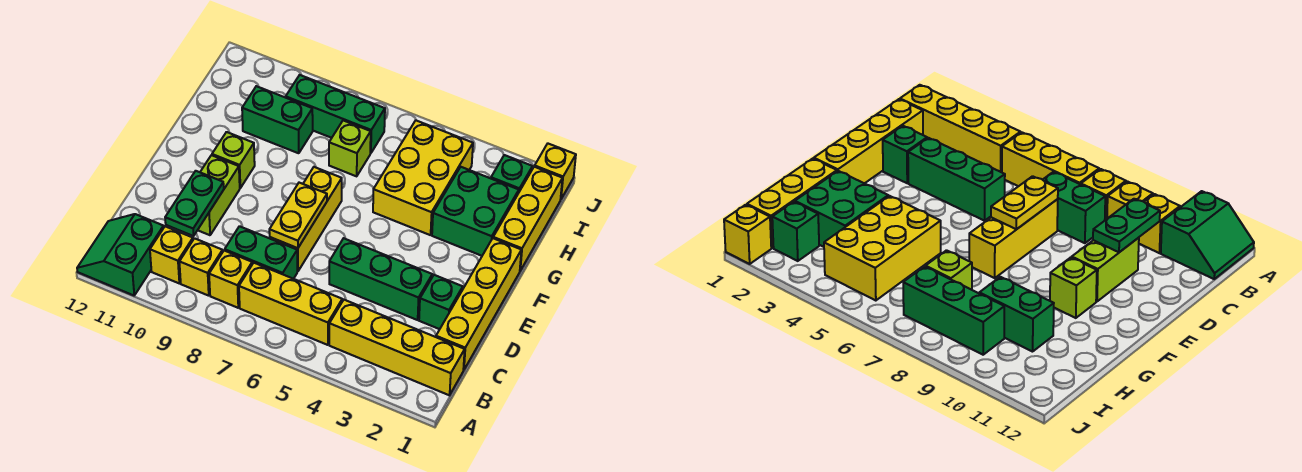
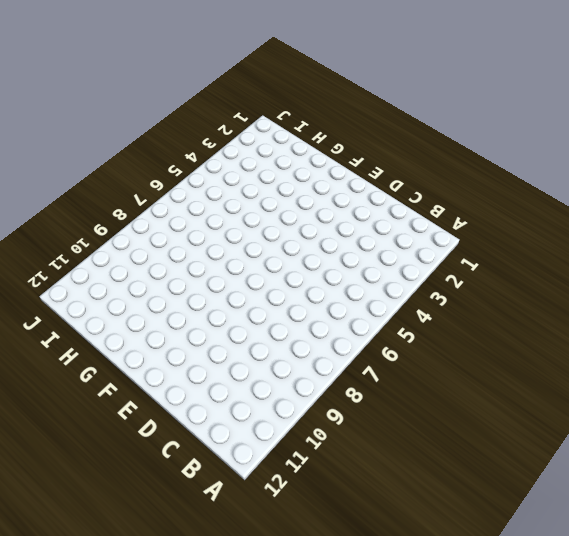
none -> green slope A11:B12 level 1 top 11
none -> yellow brick B1:B4 level 1
none -> yellow brick B5:B7 level 1

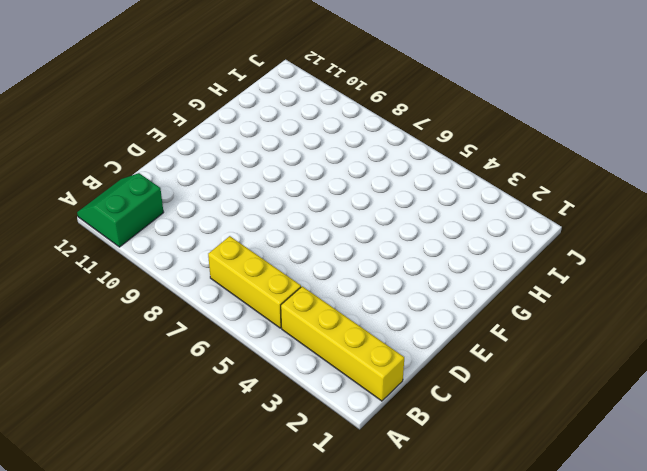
none -> yellow brick B8 level 1
none -> yellow brick B9 level 1
none -> yellow brick B10 level 1

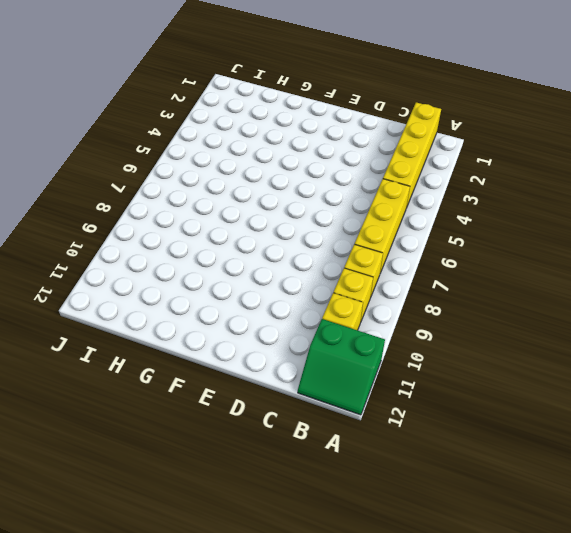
none -> yellow brick C1:F1 level 1
none -> green brick C7:C8 level 1
none -> green brick D2 level 1

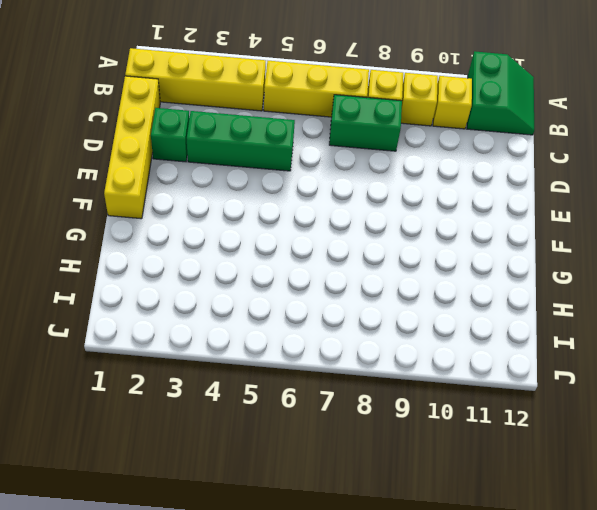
none -> yellow brick D7:F7 level 1
none -> lime brick D10:E10 level 1
none -> lime brick F10 level 1

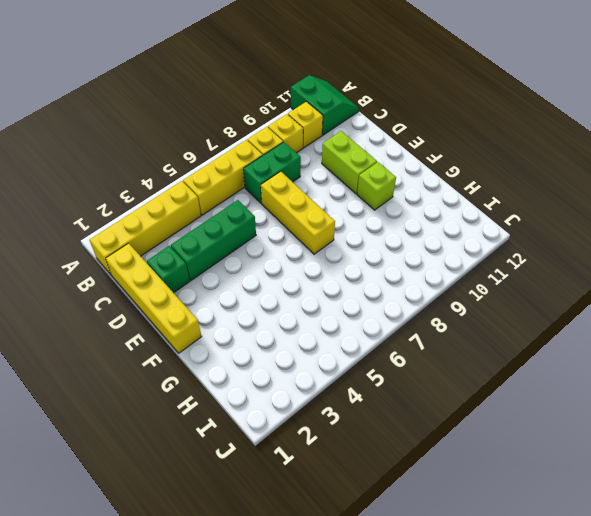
none -> yellow brick G1:I1 level 1
none -> green brick G2:H3 level 1
none -> yellow brick G4:I5 level 1

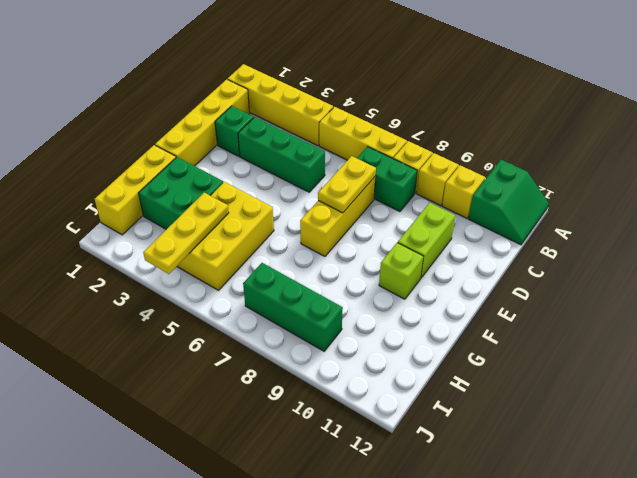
yellow plate H4:J4 level 2 -> none
none -> lime brick H7 level 1
none -> green brick H9:H10 level 1
none -> green brick I2 level 1

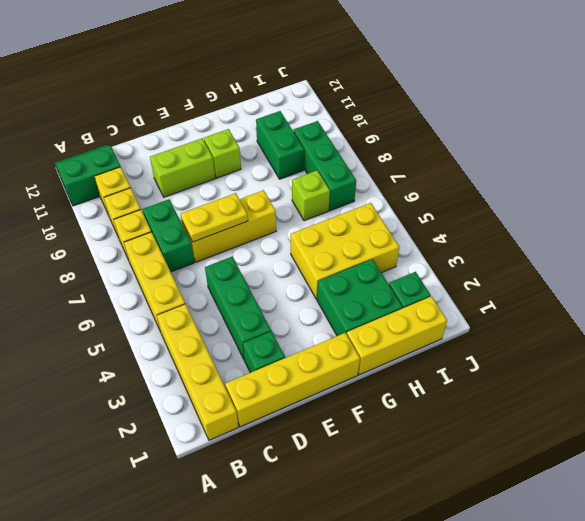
none -> yellow brick J1 level 1
none -> green plate C10:D10 level 2

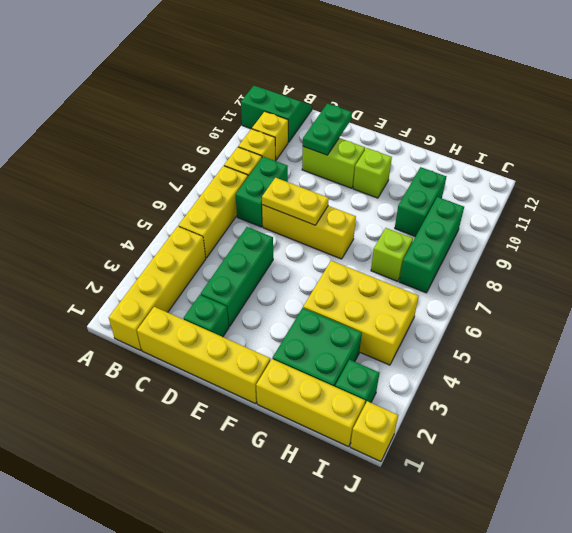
green plate D10:D11 level 2 -> green plate C10:D10 level 2

